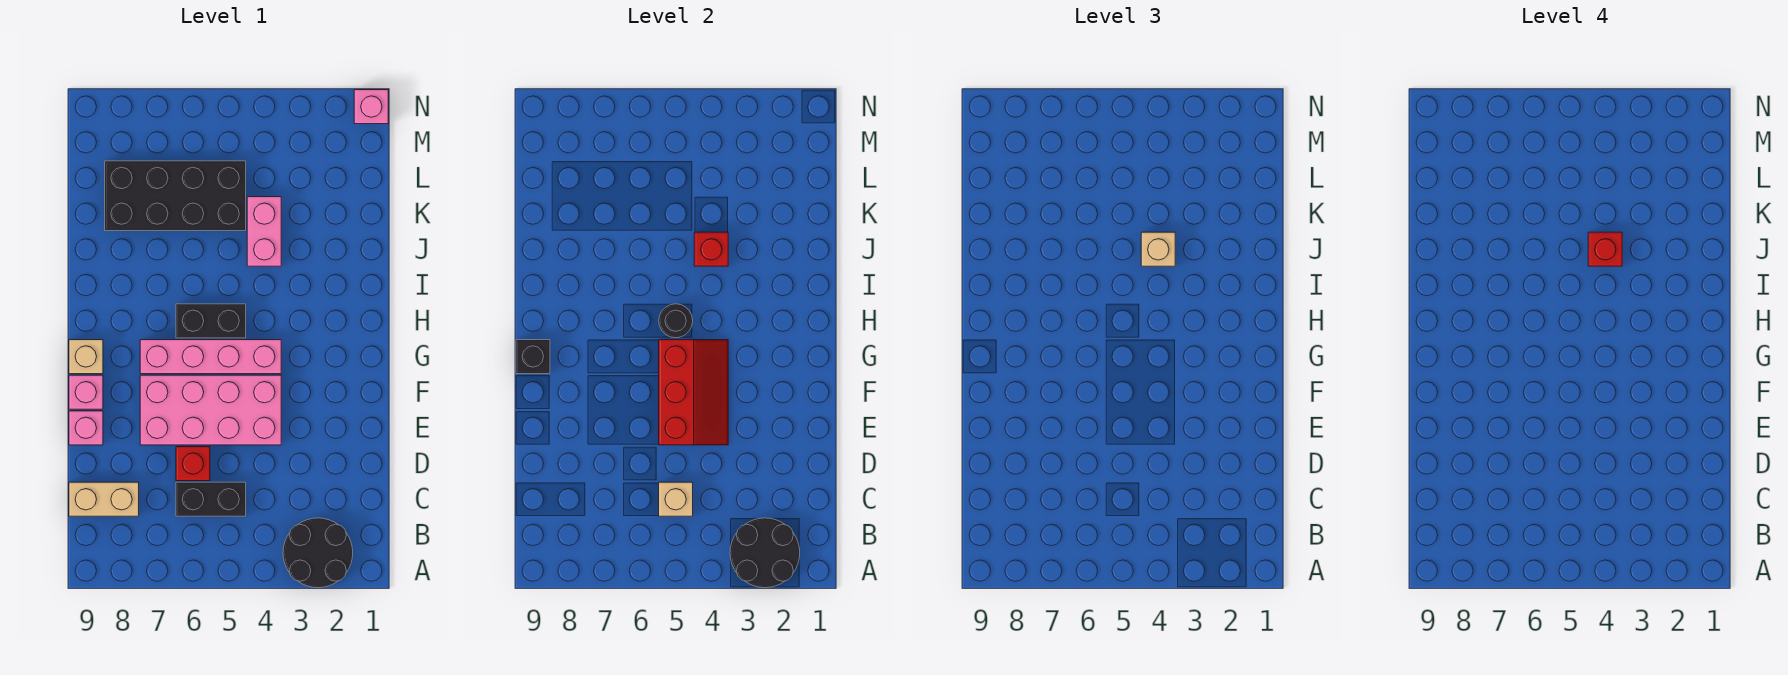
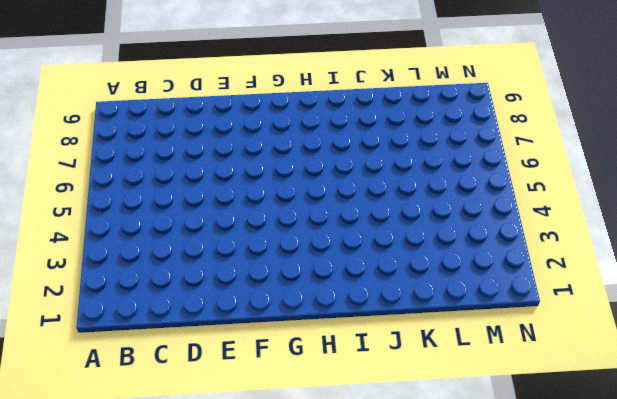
none -> black round brick A2:B3 level 1
none -> black brick C5:C6 level 1
none -> tan brick C8:C9 level 1

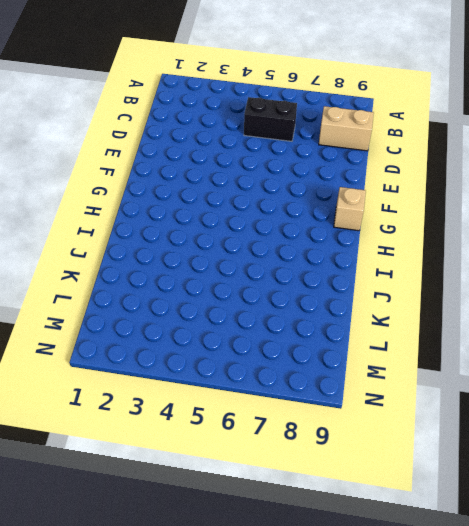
none -> black round brick A2:B3 level 1
none -> red brick D6 level 1
none -> pink brick E4:F7 level 1

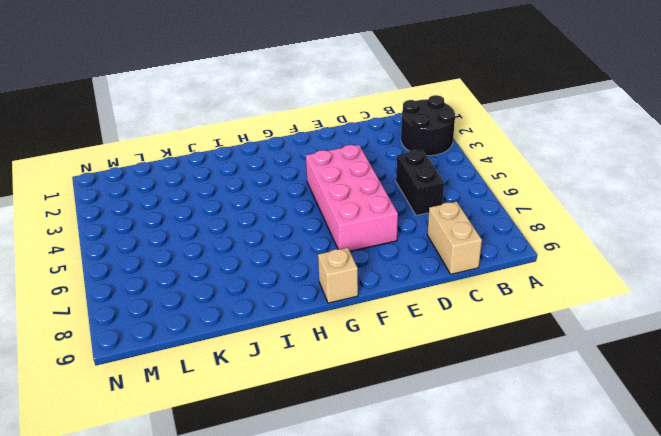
none -> red brick D6 level 1
none -> pink brick E9 level 1
none -> pink brick F9 level 1

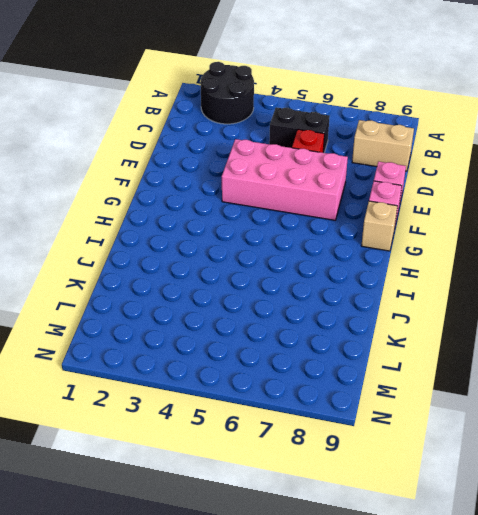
none -> pink brick G4:G7 level 1
none -> black brick H5:H6 level 1
none -> pink brick J4:K4 level 1

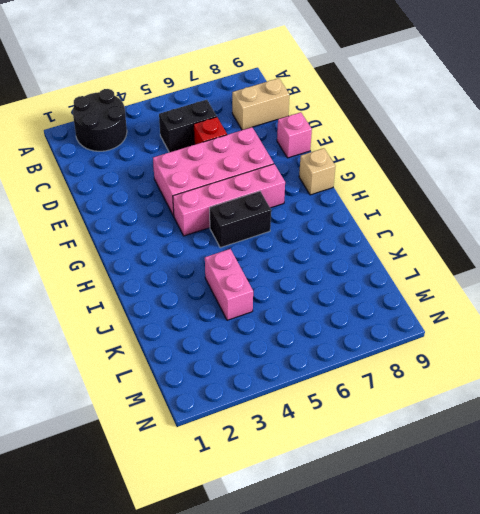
none -> pink brick F9 level 1
none -> black brick K5:L8 level 1
none -> pink brick N1 level 1

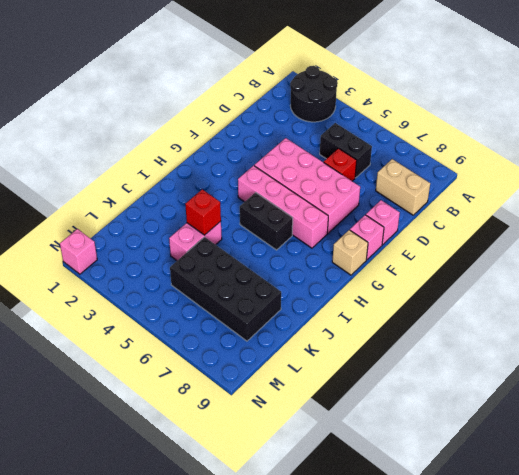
none -> black round brick A2:B3 level 2
none -> tan brick C5 level 2
none -> red slope E4:G5 level 2 top 5

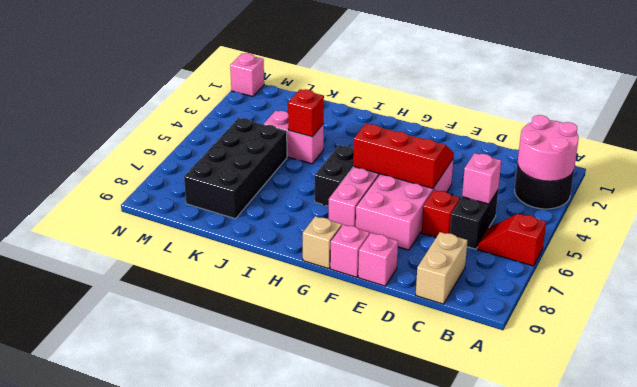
pink round brick A2:B3 level 2 -> black round brick A2:B3 level 2
red slope A6:B6 level 1 top A -> none
pink brick C5 level 2 -> tan brick C5 level 2
none -> black brick G9 level 2
none -> black round brick H5 level 2
none -> tan brick J4 level 3

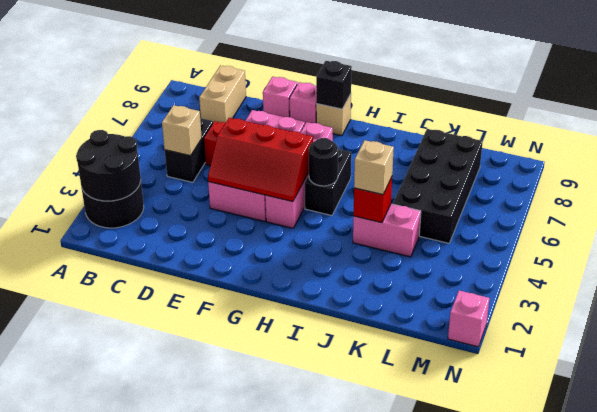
none -> red brick J4 level 4

